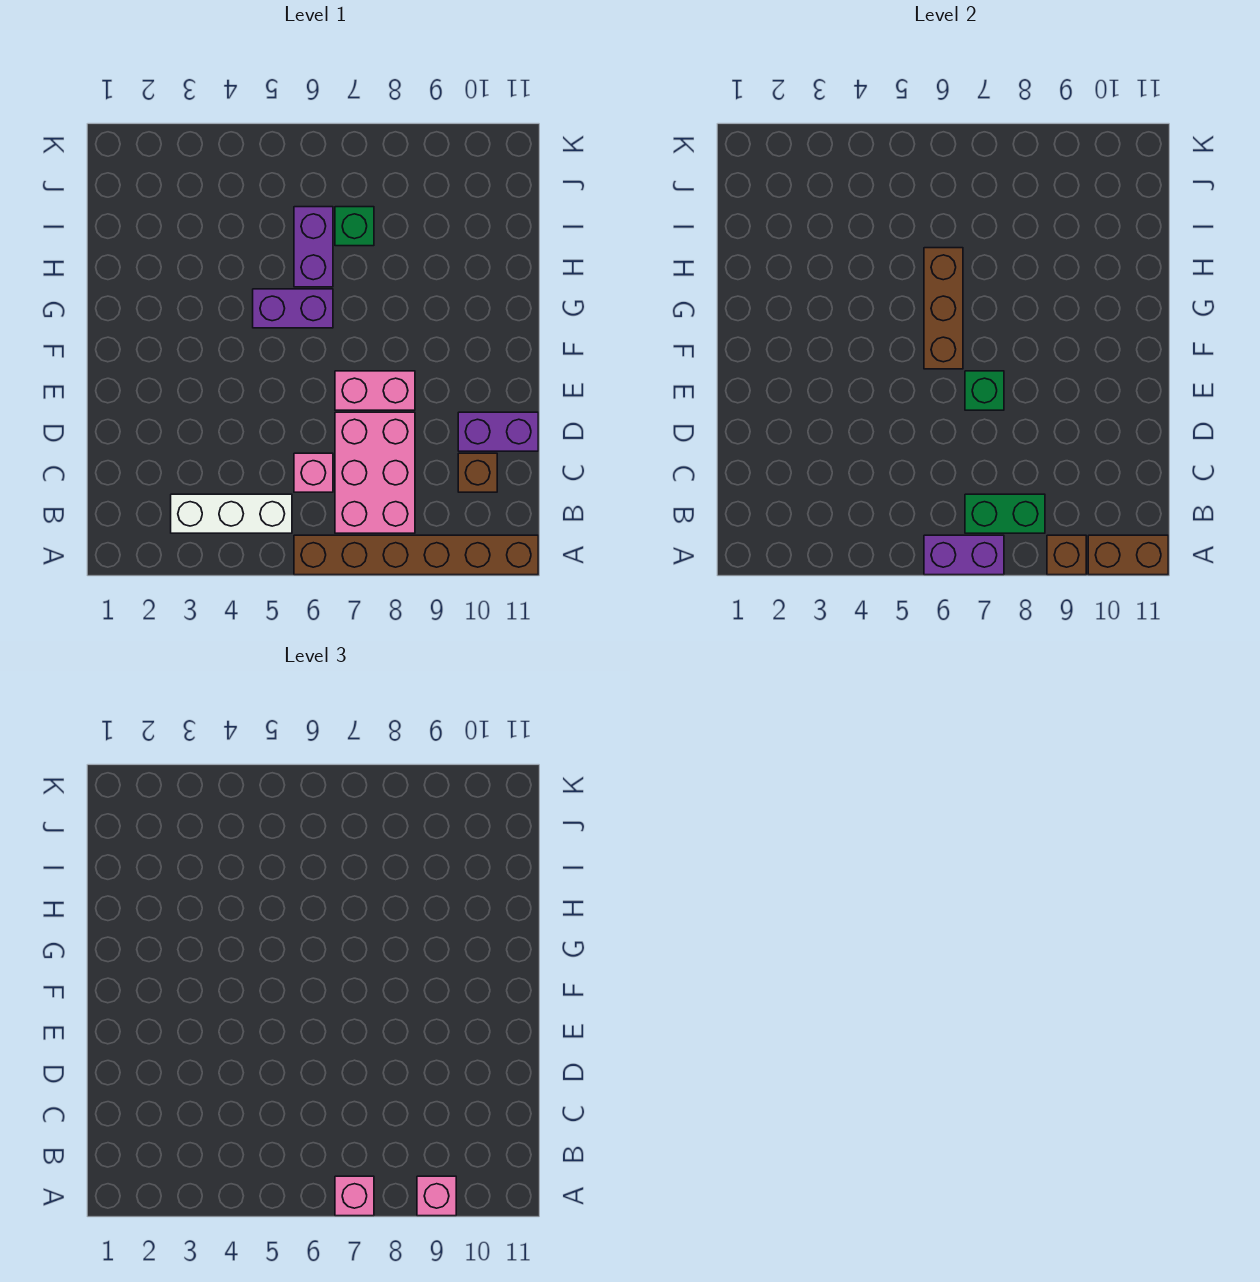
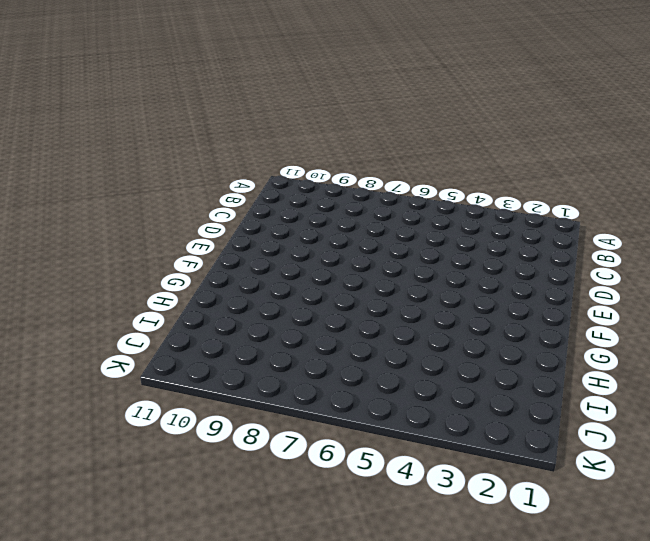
none -> brown brick A6:A11 level 1
none -> white brick B3:B5 level 1
none -> pink brick B7:D8 level 1

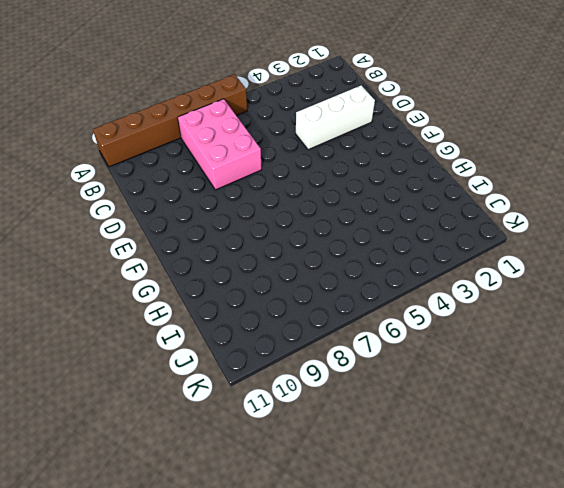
white brick D2:D4 level 1 -> white brick B3:B5 level 1
none -> pink brick C6 level 1
none -> brown brick C10 level 1
none -> purple brick D10:D11 level 1

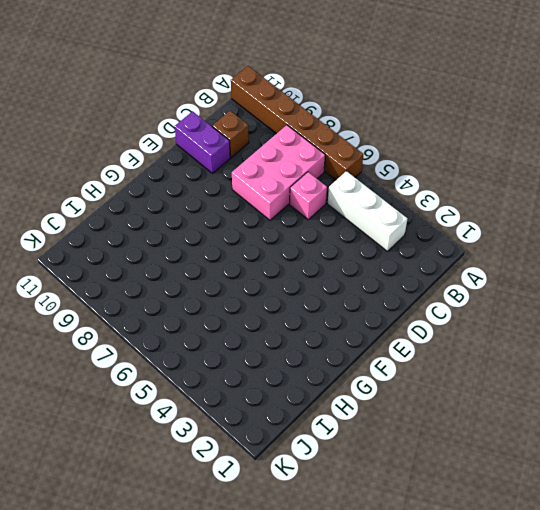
none -> pink brick E7:E8 level 1
none -> purple brick G5:G6 level 1
none -> purple brick H6:I6 level 1

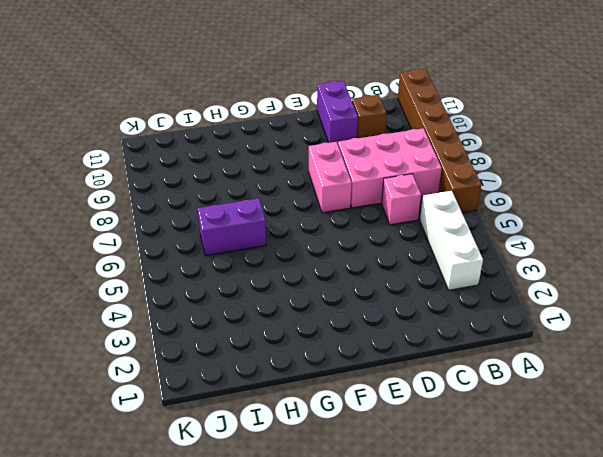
none -> purple brick G5:G6 level 1
none -> green brick I7 level 1
none -> purple brick A6:A7 level 2

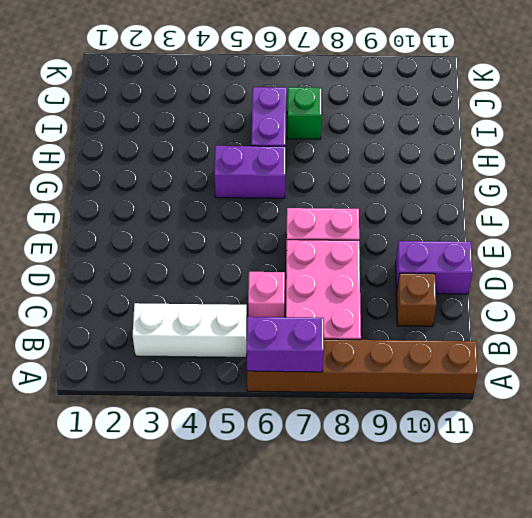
none -> brown brick A9 level 2
none -> brown brick A10:A11 level 2
none -> green brick B7:B8 level 2

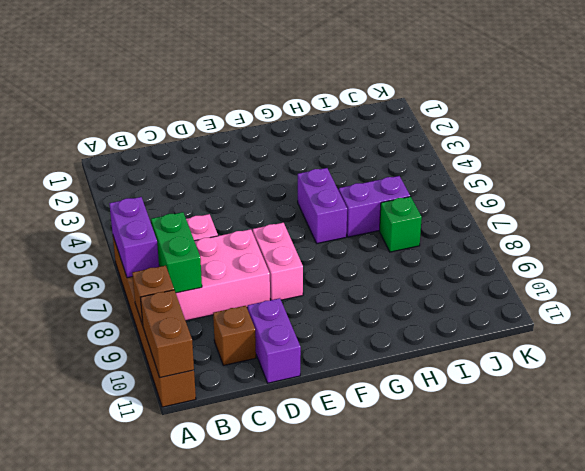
none -> white brick B3:B5 level 1
none -> green brick E7 level 2
none -> brown brick F6:H6 level 2

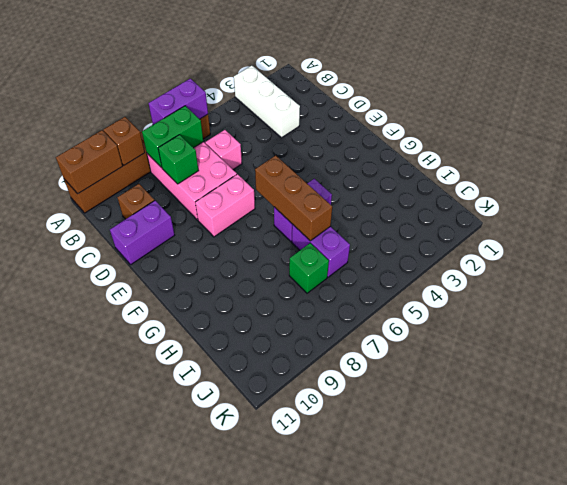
white brick A3:C3 level 1 -> white brick B3:B5 level 1
green brick C8 level 2 -> green brick E7 level 2
none -> pink brick A7 level 3
none -> pink brick A9 level 3

